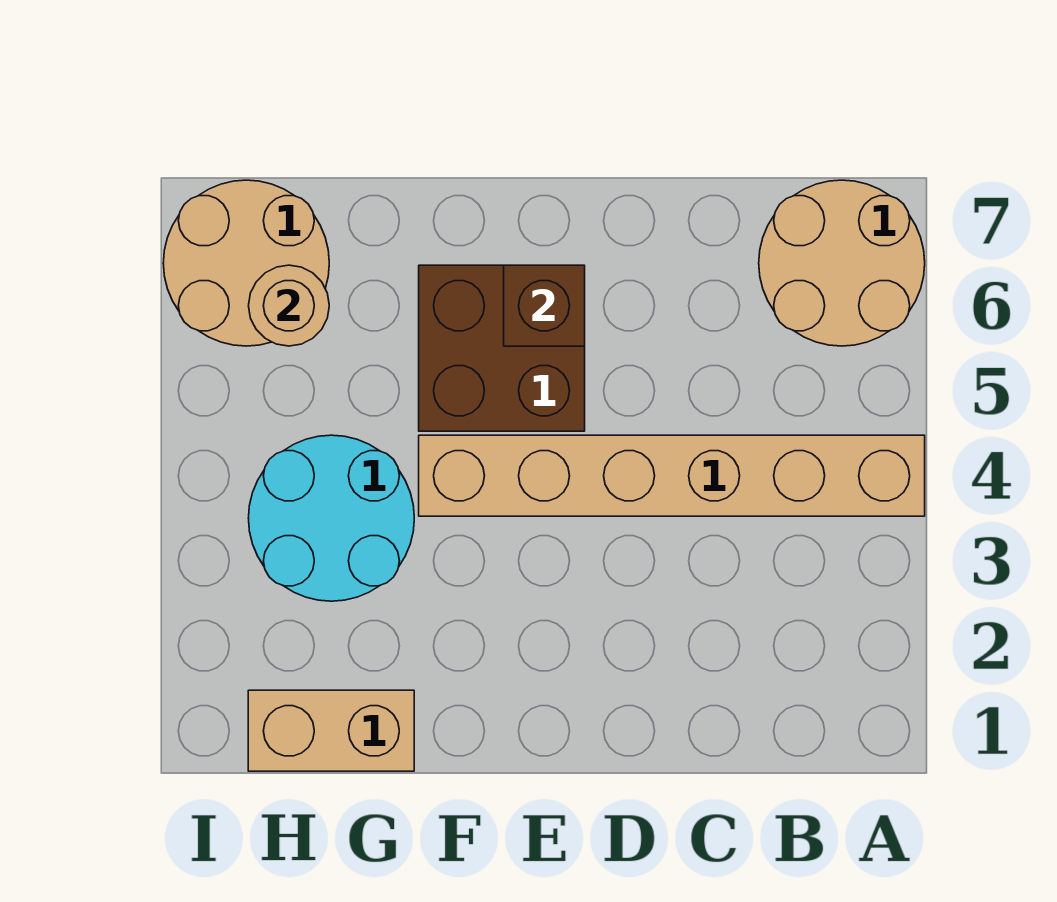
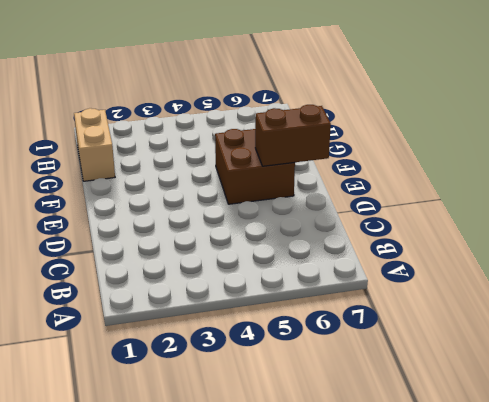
brown brick E6:E7 level 2 -> brown brick E6 level 2
none -> tan brick A4:F4 level 1
none -> tan round brick A6:B7 level 1

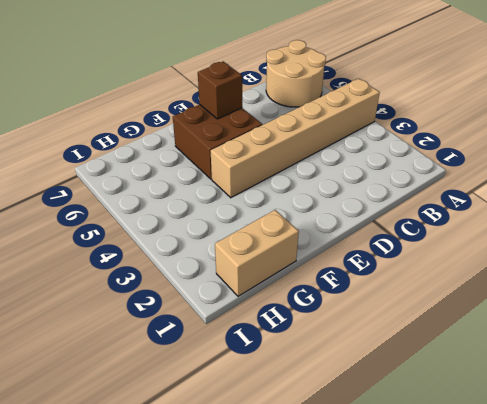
none -> cyan round brick G3:H4 level 1
none -> tan round brick H6:I7 level 1

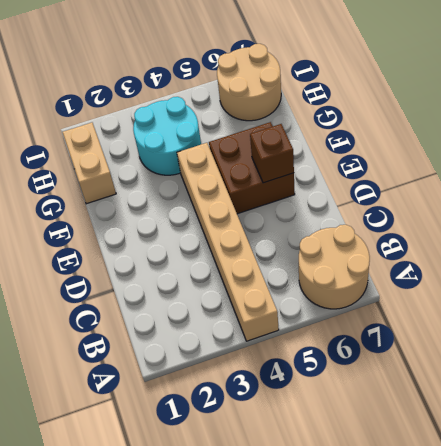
none -> tan round brick H6 level 2

